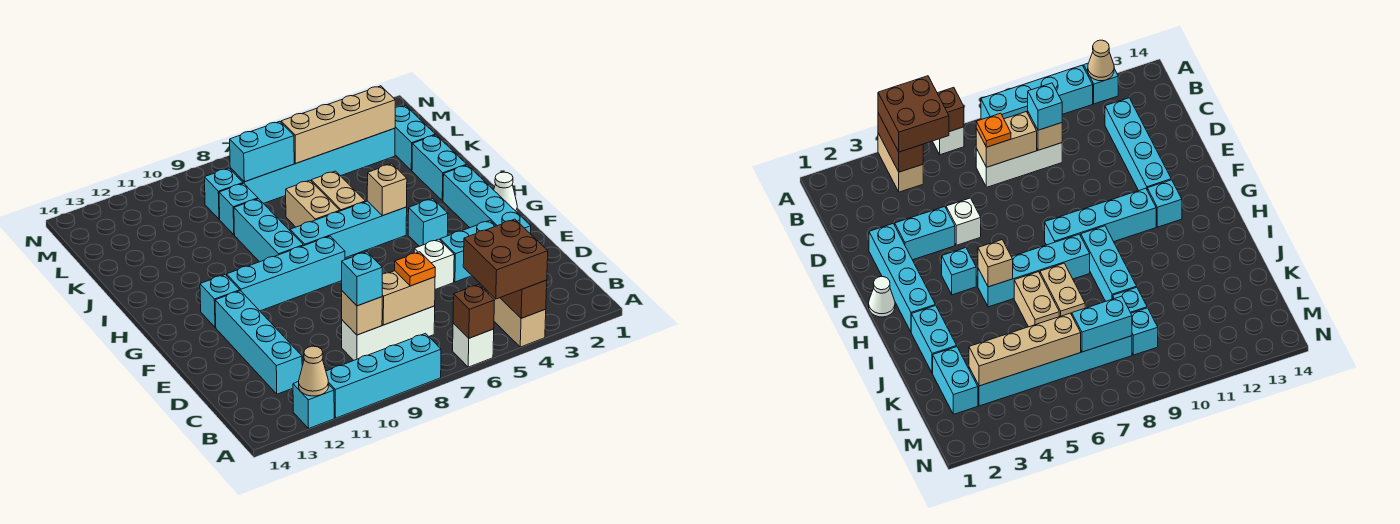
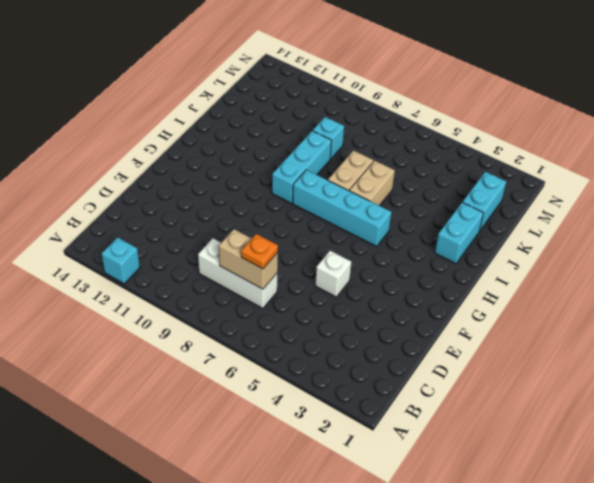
none -> tan brick A4:B4 level 1
none -> white brick A6 level 1
none -> cyan brick A8:A11 level 1
none -> cyan brick C12:F12 level 1

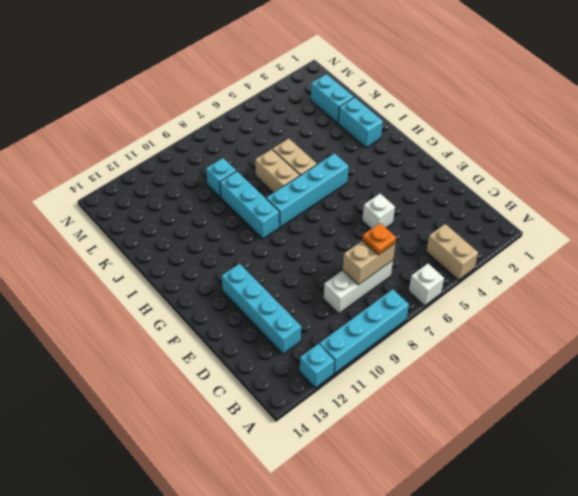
none -> cyan brick E2:H2 level 1
none -> cyan brick E3:E4 level 1
none -> white cone G1 level 1
none -> cyan brick G4 level 1

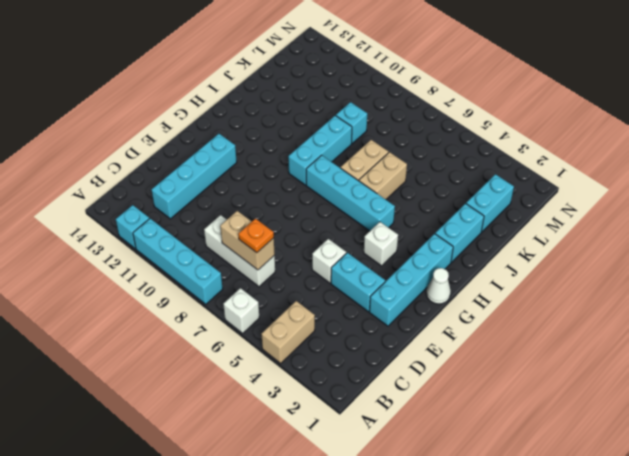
white brick G4 level 1 -> cyan brick G4 level 1
none -> cyan brick G8:G11 level 1
none -> cyan brick G12 level 1
none -> cyan brick L3:L8 level 1
none -> cyan brick L9 level 1

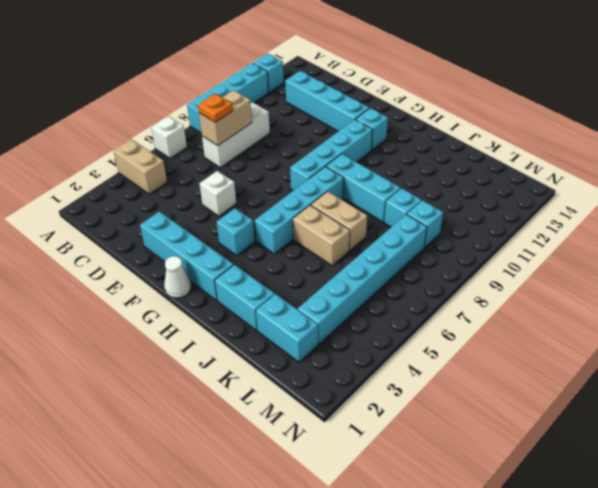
none -> cyan brick E3:E4 level 1
none -> brown brick A4:B4 level 2
none -> brown brick A6 level 2
none -> tan cone A12 level 2

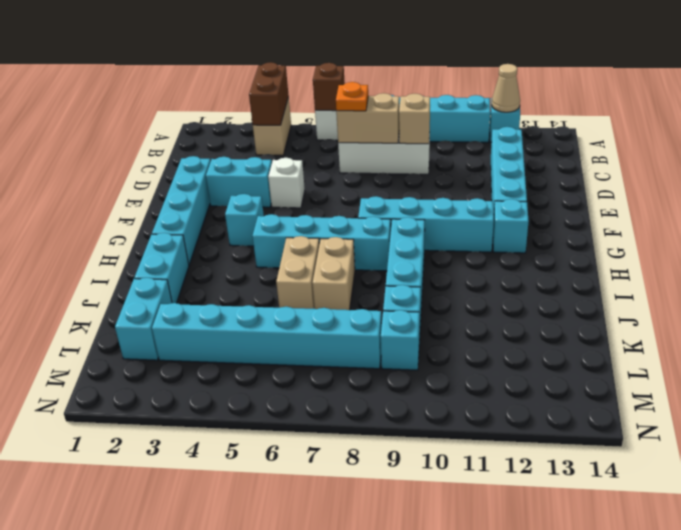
none -> white cone G1 level 1
none -> tan brick H5 level 2
none -> tan brick L3:L6 level 2
none -> cyan brick L7:L8 level 2

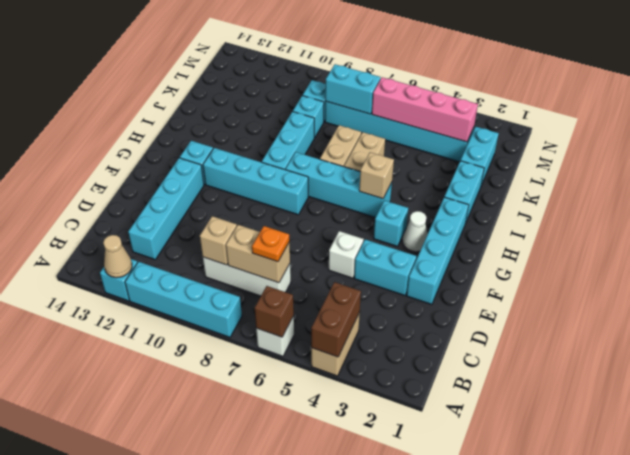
white cone G3 level 1 -> white cone G1 level 1
pink brick L3:L6 level 2 -> tan brick L3:L6 level 2
none -> brown brick A4:B5 level 3
none -> cyan brick C9 level 3

